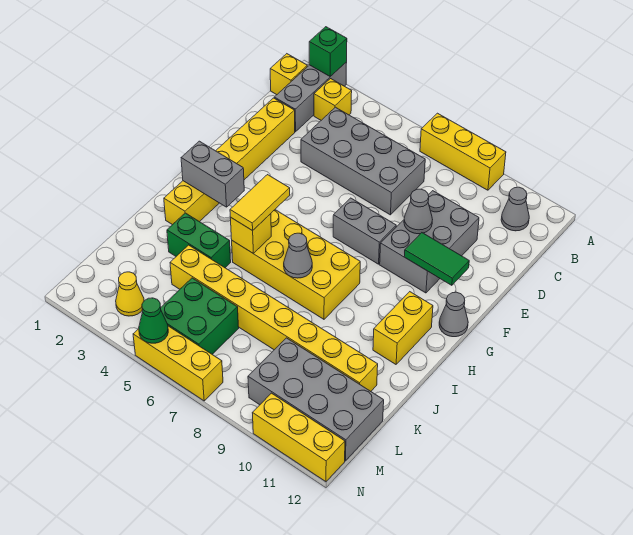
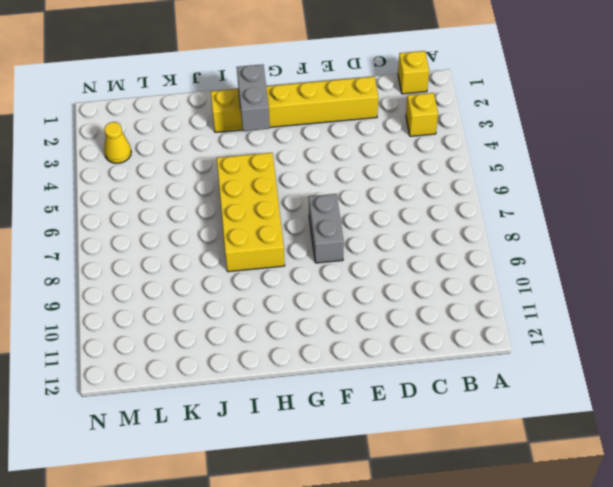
none -> grey brick A2:C2 level 1
none -> yellow brick A7:A9 level 1
none -> grey cone B11 level 1

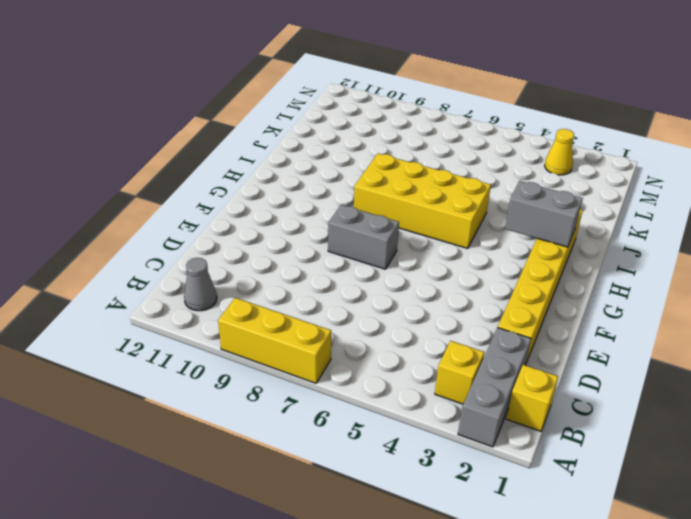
none -> grey brick C4:D7 level 1
none -> grey brick D9:F10 level 1
none -> grey cone G12 level 1

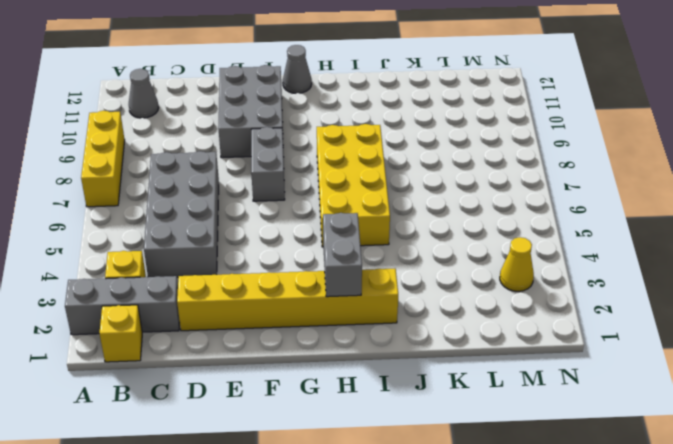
grey brick E9:F11 level 1 -> grey brick D9:F10 level 1
none -> yellow brick H11:I11 level 1
none -> green brick J3:J4 level 1
none -> yellow brick K4:K11 level 1

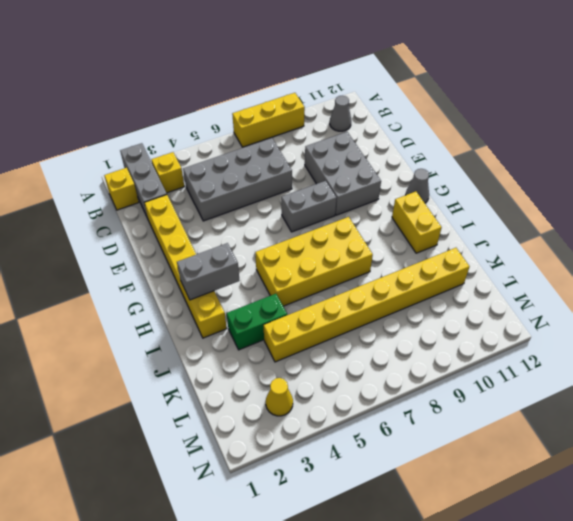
none -> green brick L5:M6 level 1
none -> grey brick L9:M12 level 1
none -> yellow brick N5:N7 level 1

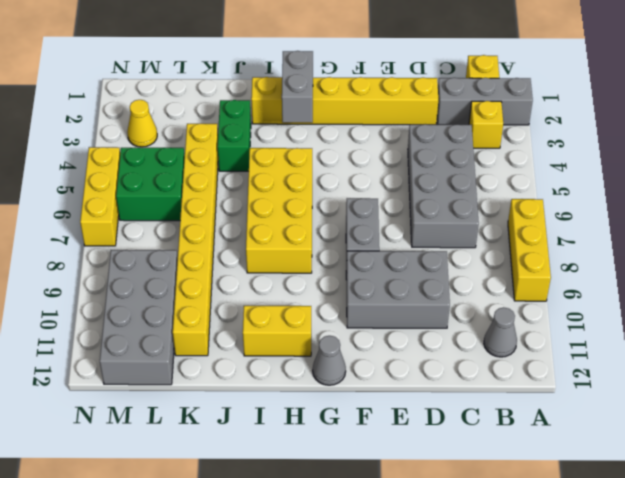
none -> yellow brick N10:N12 level 1
none -> green brick A2 level 2
none -> grey cone E9 level 2

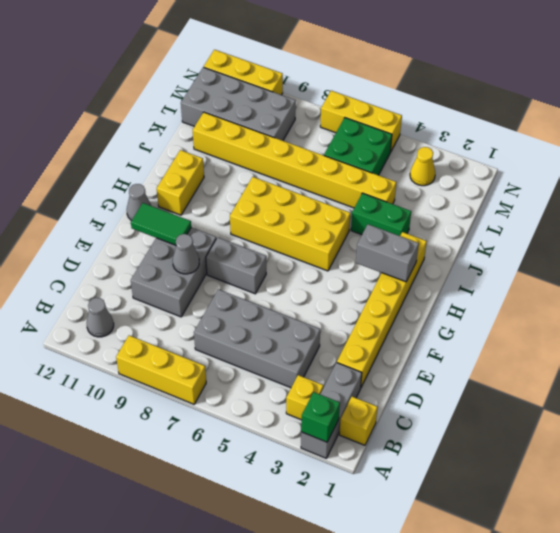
none -> yellow brick I5 level 2
none -> grey cone I7 level 2
none -> green cone N5 level 2

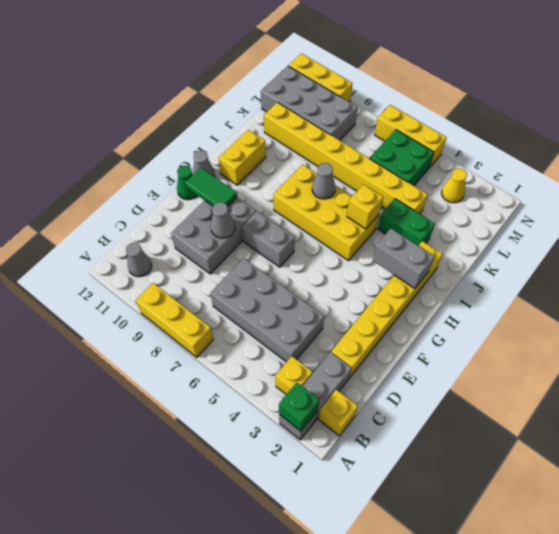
green cone F12 level 1 -> green cone N5 level 2
none -> yellow tile H5:I5 level 3

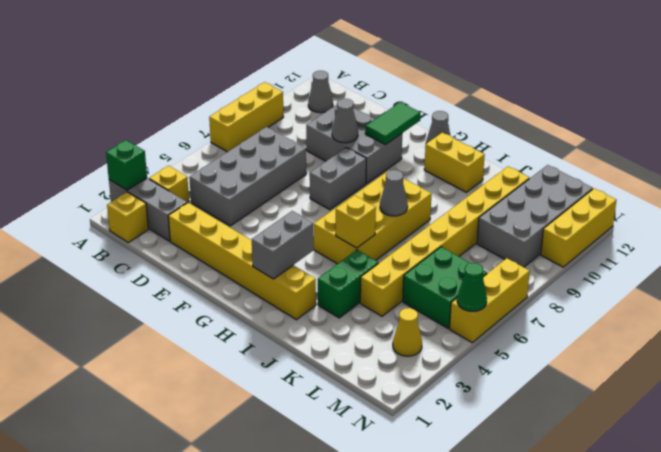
none -> yellow tile H5:I5 level 3

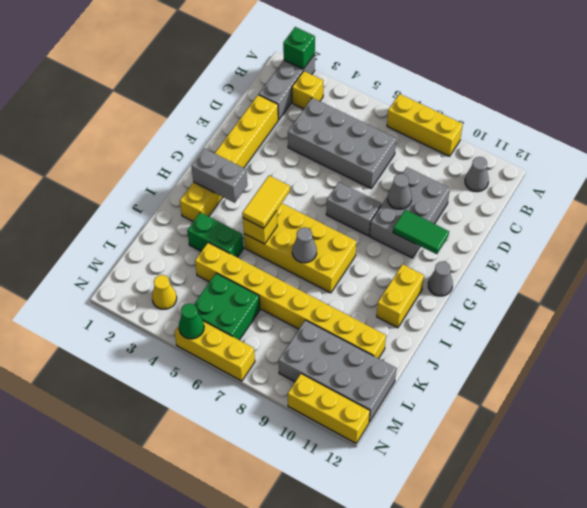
none -> yellow brick B1 level 1

